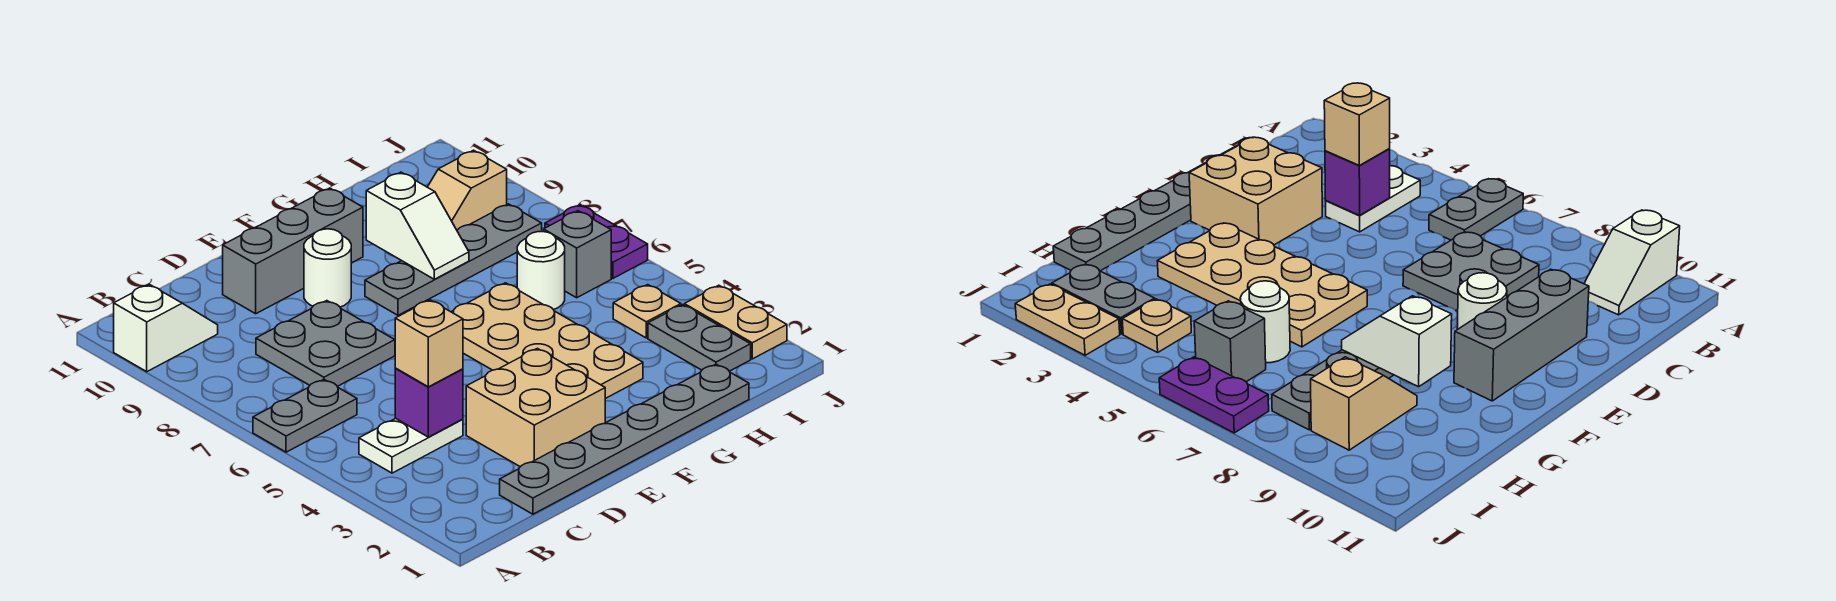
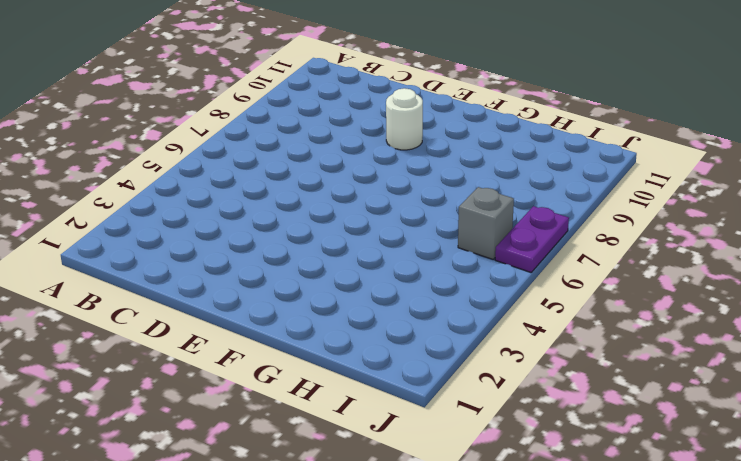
none -> grey plate A6:B6 level 1
none -> white slope A10:B10 level 1 top A
none -> white plate B4:C4 level 1

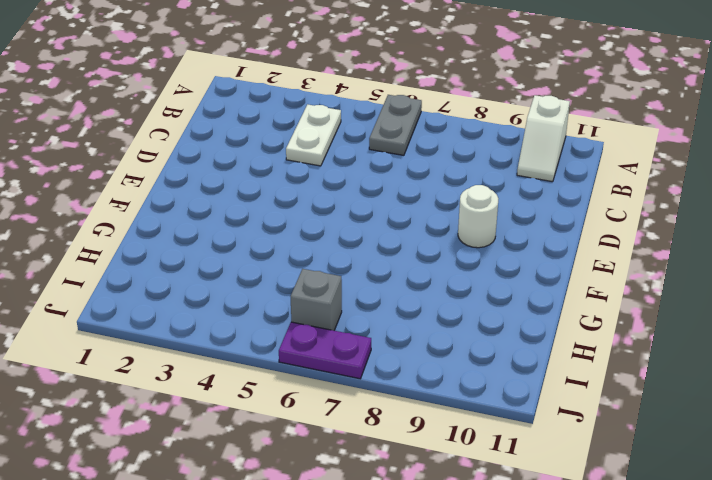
none -> grey plate C1:H1 level 1
none -> grey plate C7:D8 level 1
none -> tan brick D2:E3 level 1

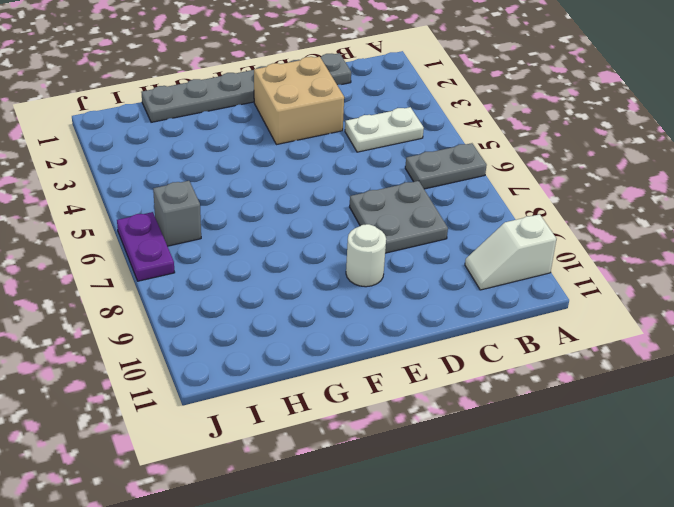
none -> grey brick D10:F10 level 1
none -> tan plate F3:G6 level 1
none -> grey plate F8:I8 level 1

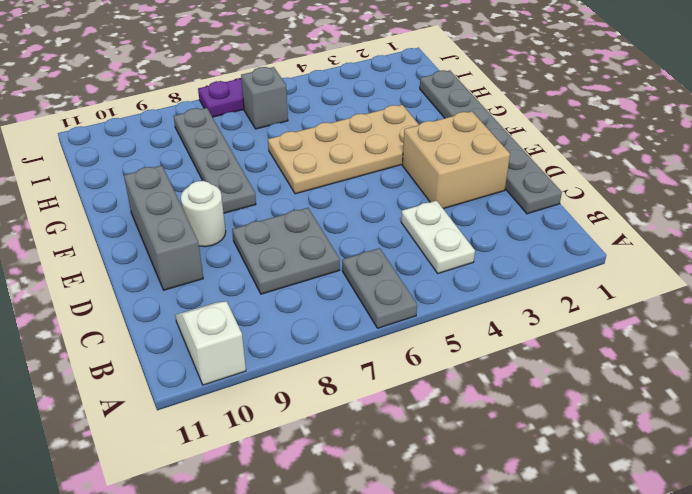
none -> white round brick H6 level 1
none -> tan slope H9:I9 level 1 top I
none -> grey plate I2:I3 level 1

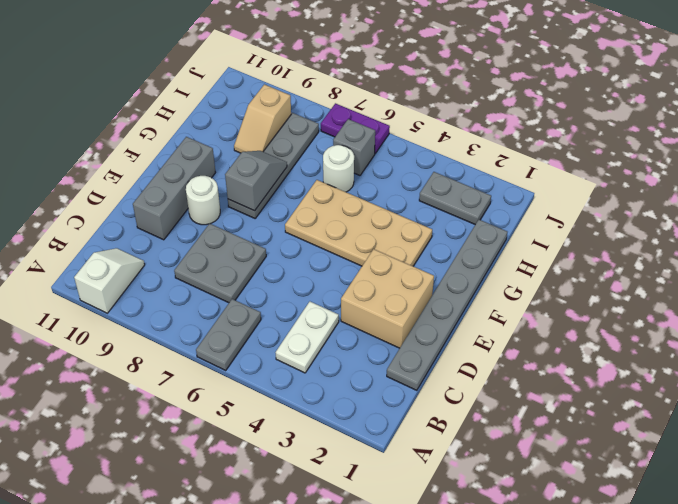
grey slope F8:G8 level 2 top F -> white slope G8:G9 level 2 top 9
none -> tan plate I4 level 1
none -> tan plate J2:J3 level 1
none -> purple brick C4 level 2

